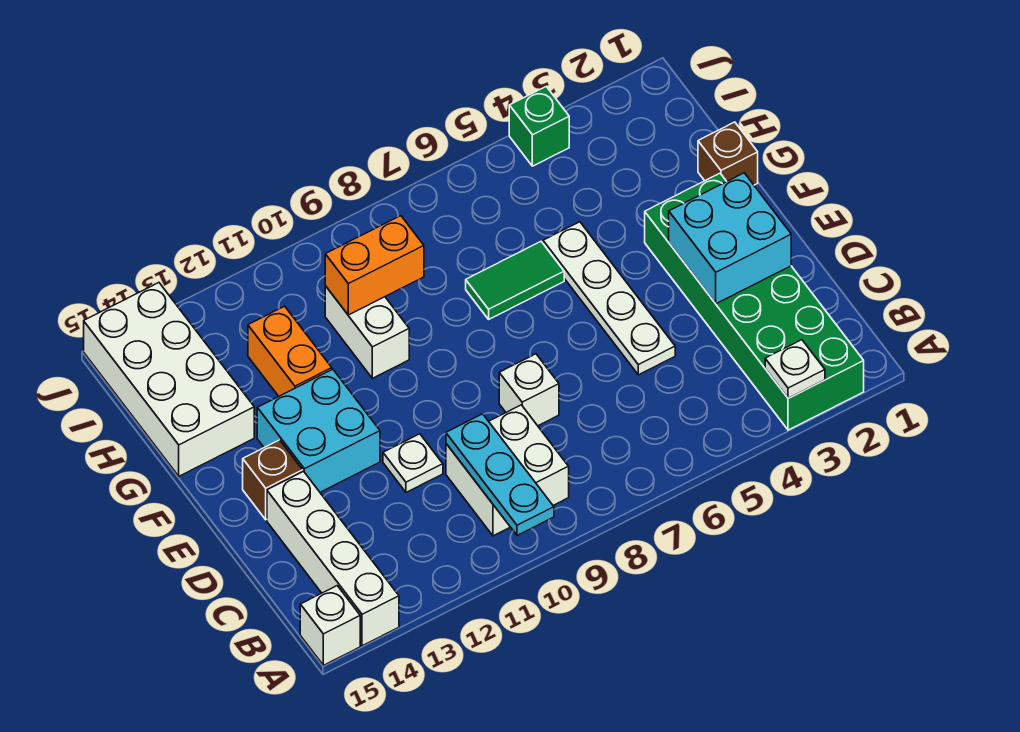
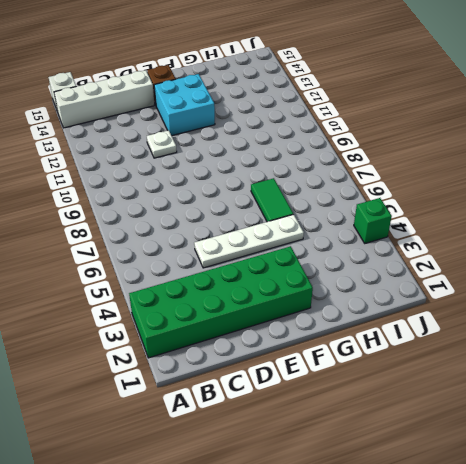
none -> white brick B9:C10 level 1
none -> white brick D8 level 1
none -> brown brick G1 level 1

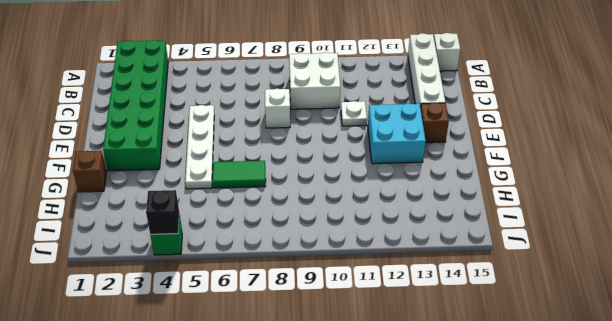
black brick J4 level 2 -> none
none -> white brick G10:H10 level 1
none -> orange brick G12:H12 level 1
none -> white brick G14:J15 level 1

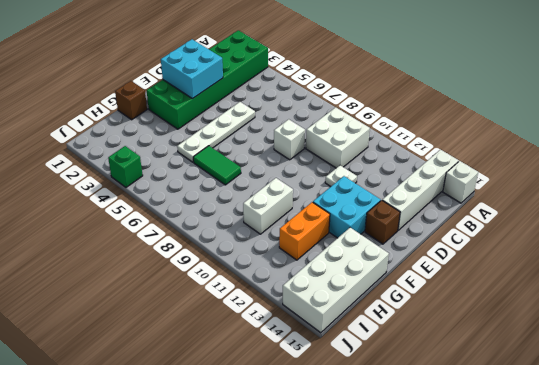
none -> white plate A3 level 2
none -> cyan plate A10:C10 level 2
none -> orange brick H9:H10 level 2

